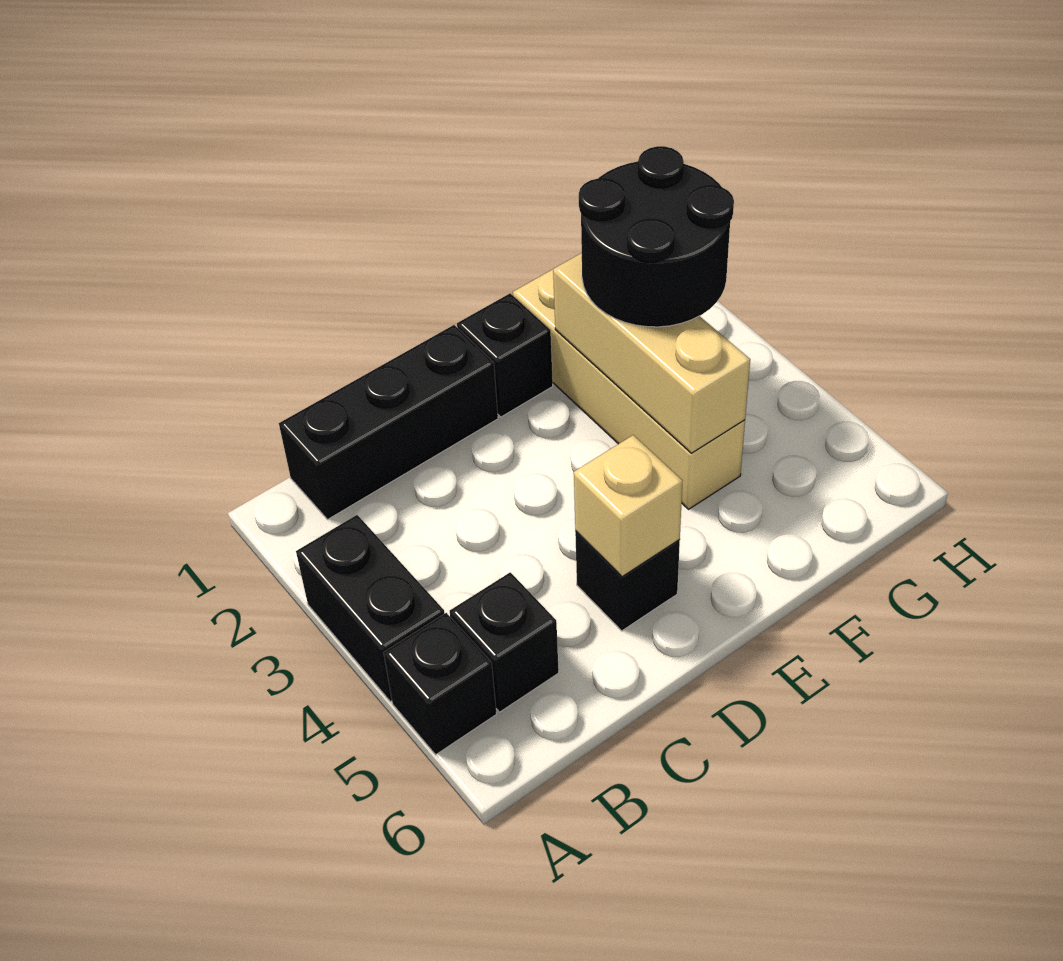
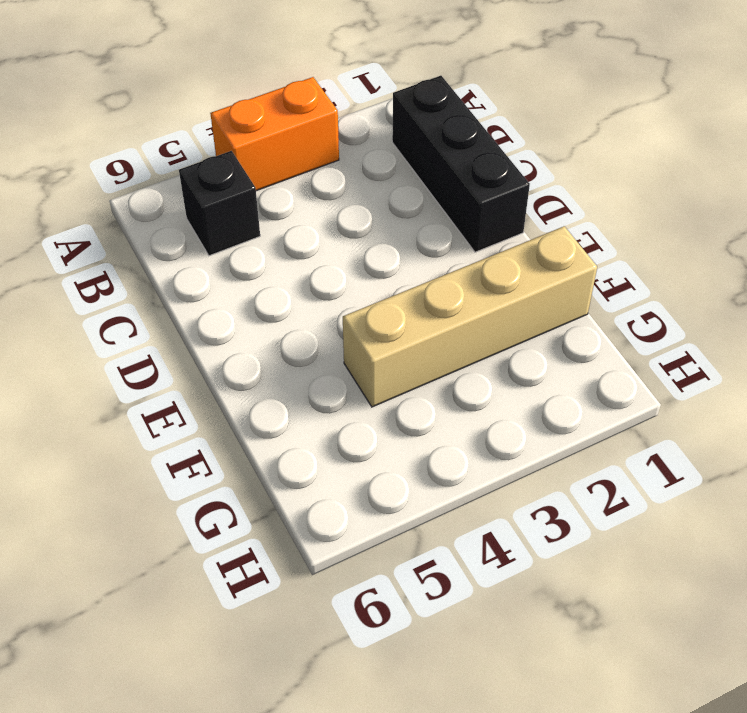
orange brick A3:A4 level 1 -> black brick A3:A4 level 1
none -> black brick A5 level 1
none -> black brick D5 level 1

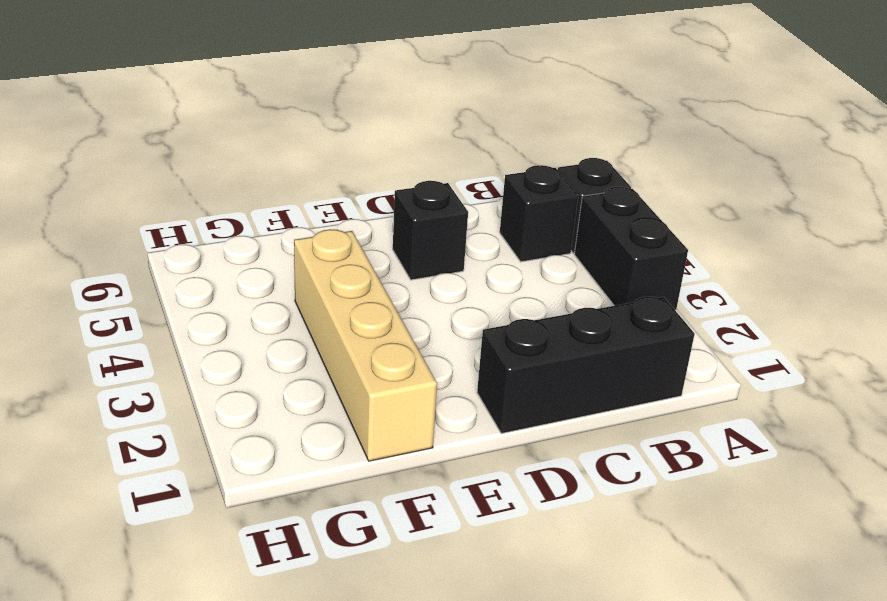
none -> black brick E1 level 1
none -> tan brick D5 level 2

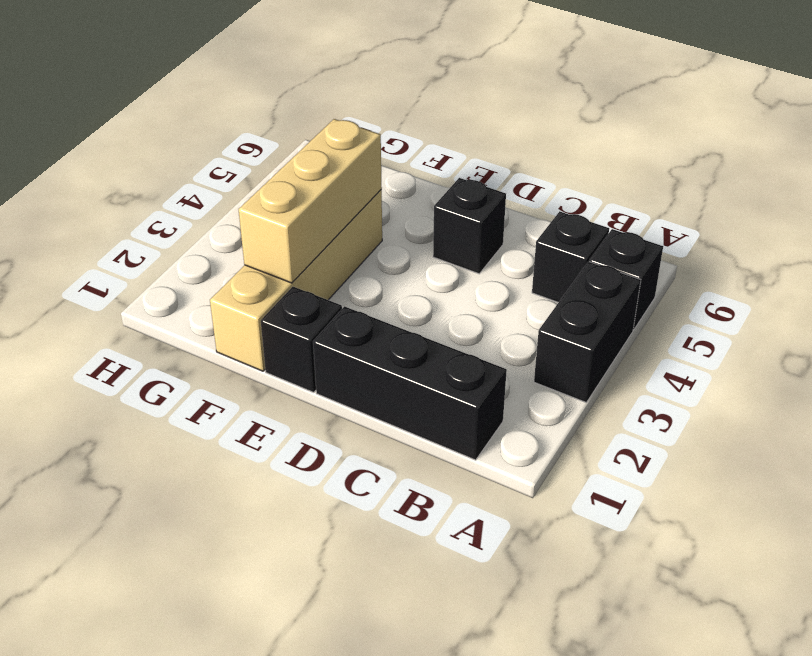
none -> tan brick D5 level 2
none -> black round brick F2:G3 level 3

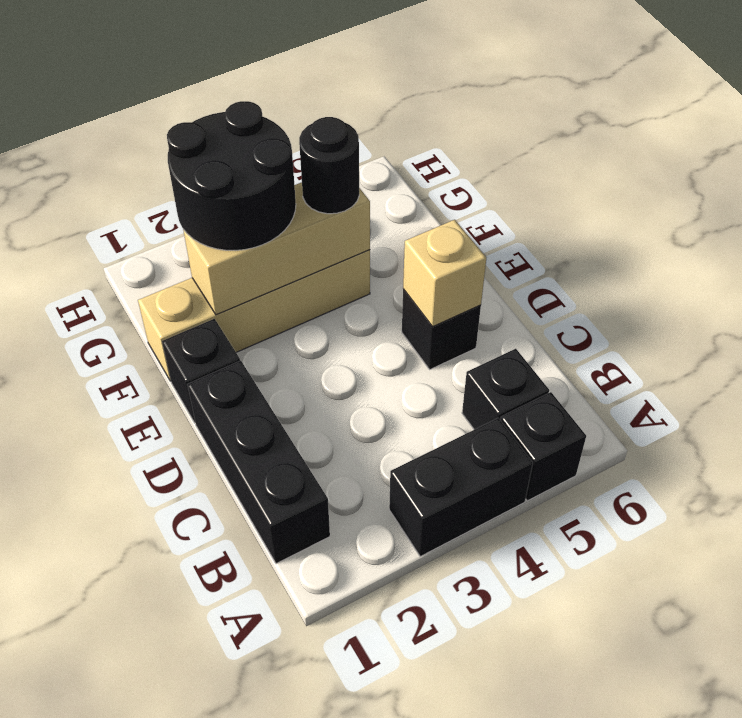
black round brick F4 level 3 -> none

